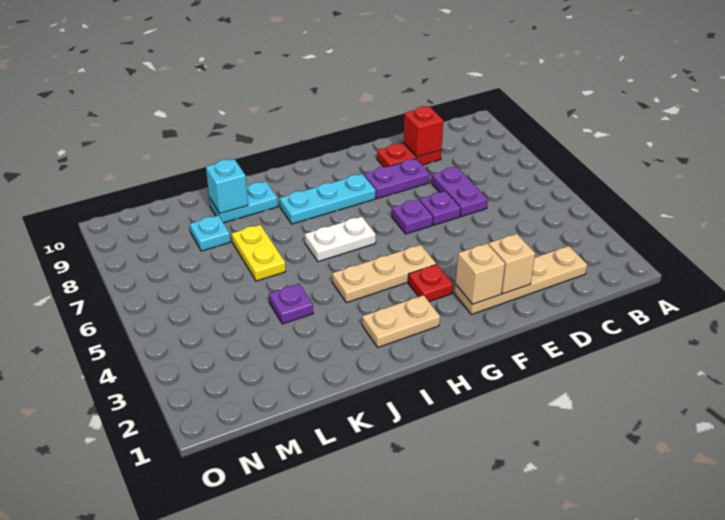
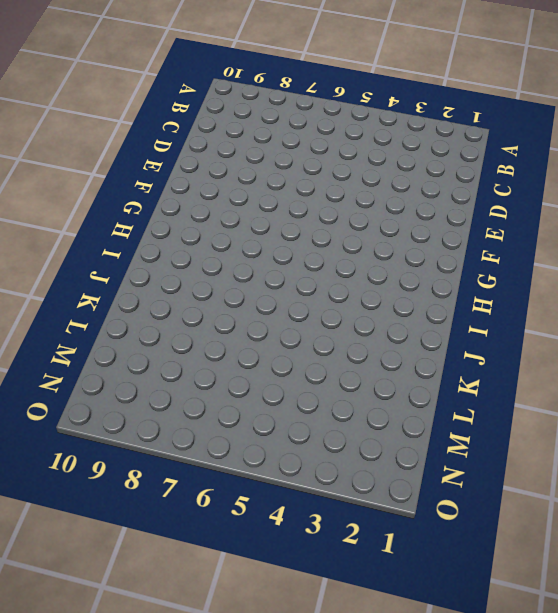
none -> tan plate C2:F2 level 1
none -> purple plate D6:D7 level 1
none -> red plate D9:E9 level 1

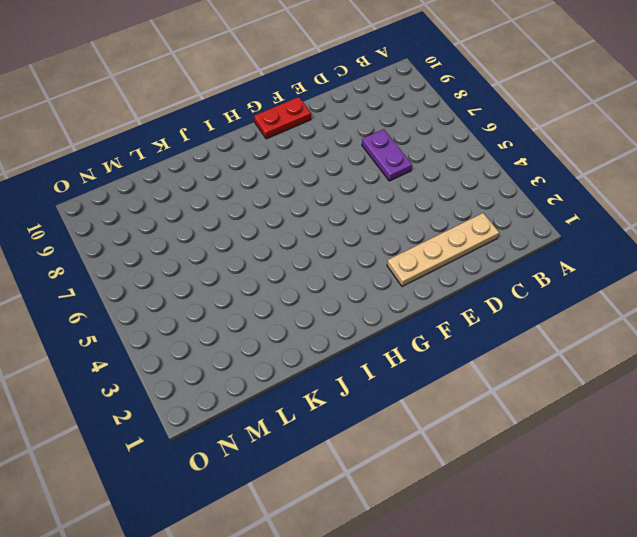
red plate F10:G10 level 1 -> red plate D9:E9 level 1
none -> purple plate E6 level 1
none -> purple plate E8:F8 level 1
none -> purple plate F6 level 1

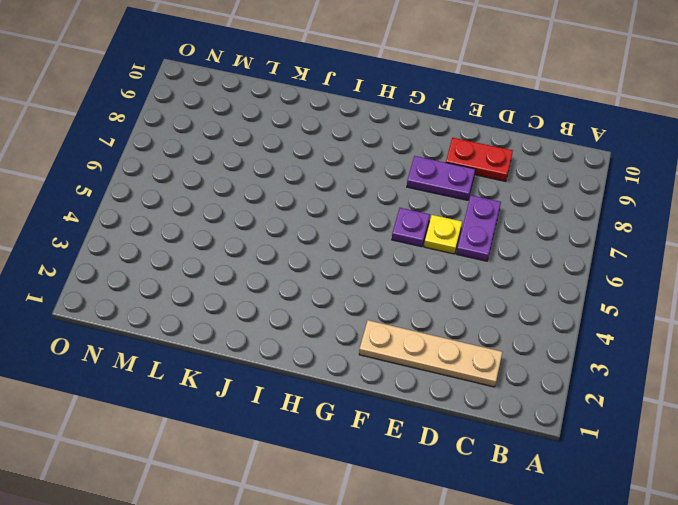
yellow plate E6 level 1 -> purple plate E6 level 1
none -> red plate G3 level 1
none -> tan plate G4:I4 level 1
none -> cyan plate G8:I8 level 1

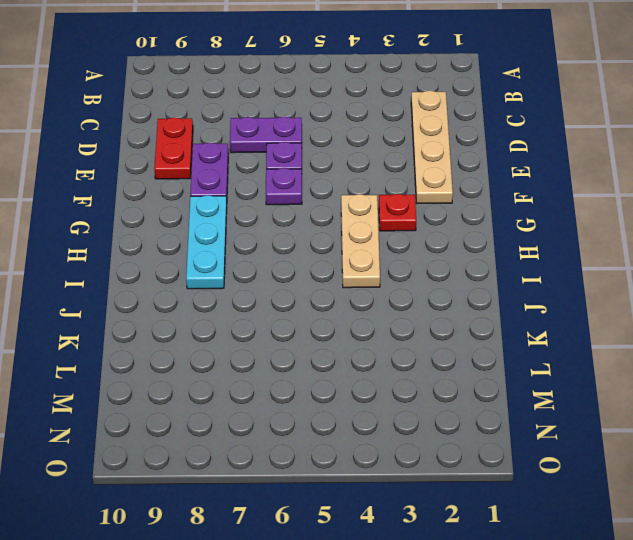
none -> tan plate H2:I2 level 1
none -> white plate H6:I6 level 1
none -> cyan plate J9:K9 level 1

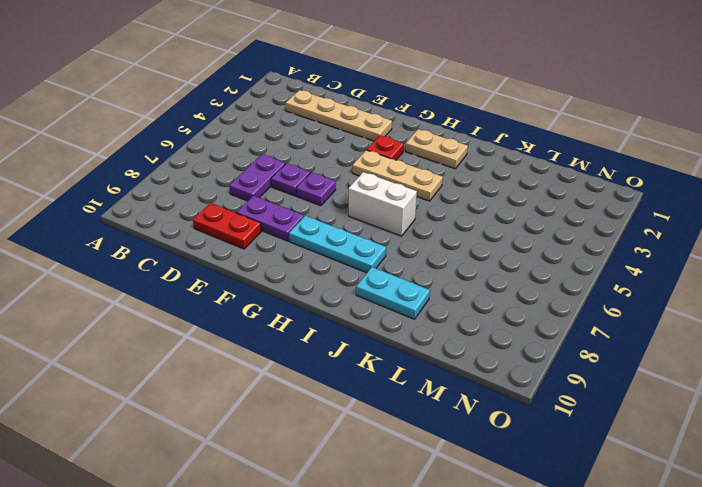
white brick H6:I6 level 1 -> white plate H6:I6 level 1
none -> purple plate K4 level 1
none -> yellow plate K6:K7 level 1
none -> cyan plate L8 level 1

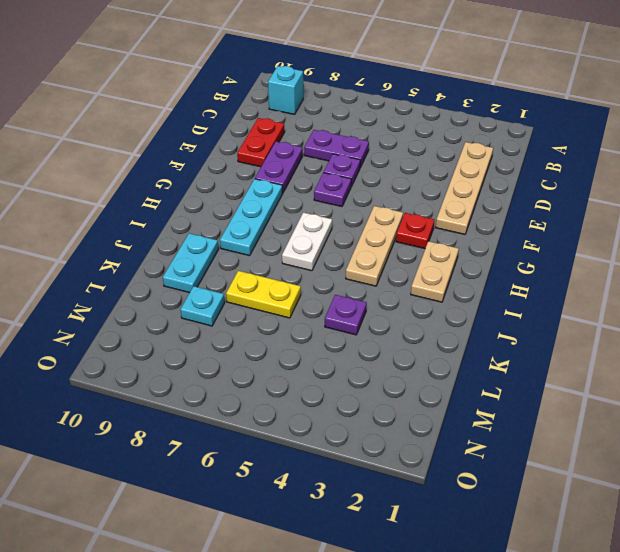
cyan brick B9 level 1 -> cyan brick K9 level 2
none -> red brick D9 level 2
none -> tan brick E2 level 2
none -> tan brick F2 level 2

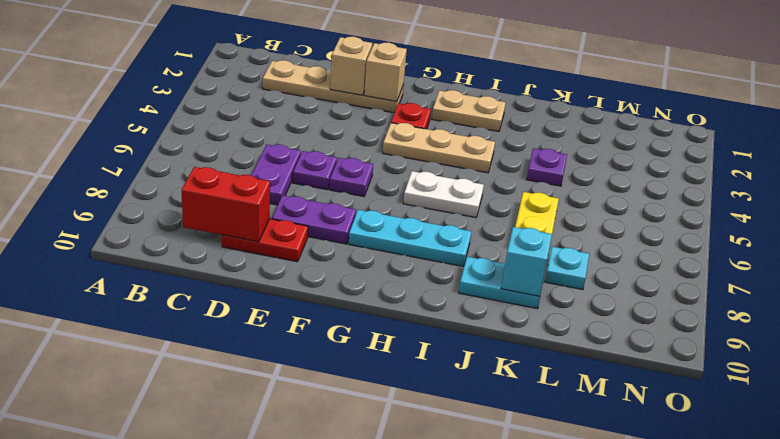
red brick C9:D9 level 2 -> red brick D9 level 2

